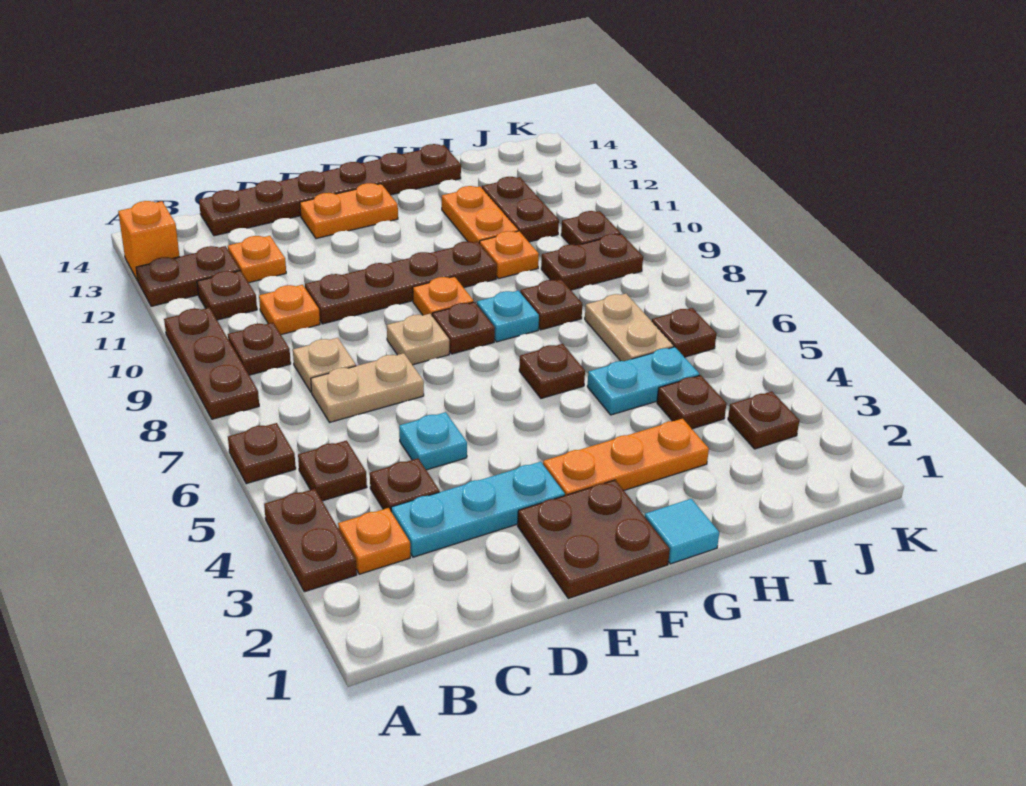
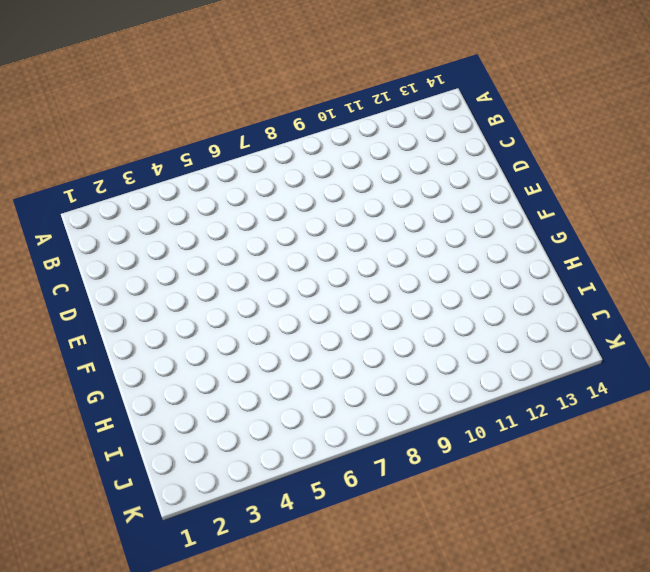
none -> brown plate A3:A4 level 1
none -> brown plate A6 level 1
none -> brown plate A8:A10 level 1
none -> brown plate A12:B12 level 1

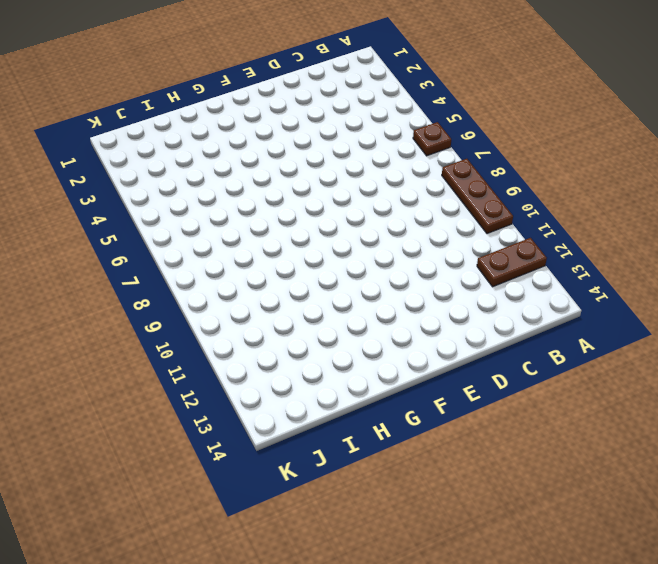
none -> brown plate A3:A4 level 1
none -> orange brick A13 level 1
none -> orange plate B3 level 1
none -> brown plate B5 level 1

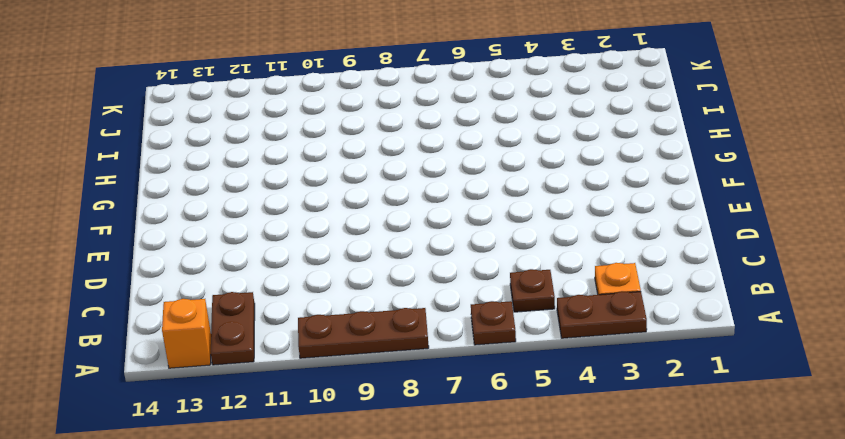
none -> brown plate B9 level 1
none -> brown plate B11 level 1
none -> cyan plate C3:E3 level 1
none -> brown plate C4 level 1

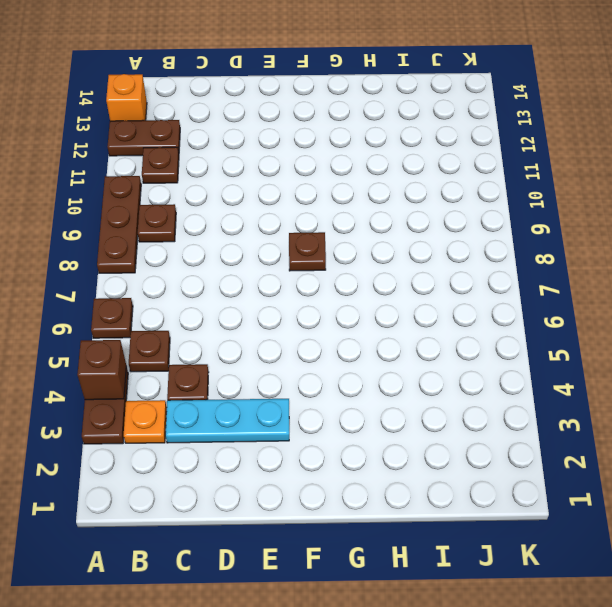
brown brick A4 level 2 -> none
none -> tan plate C7:D7 level 1
none -> tan plate C8 level 1
none -> orange plate C10 level 1
none -> orange plate C12 level 1

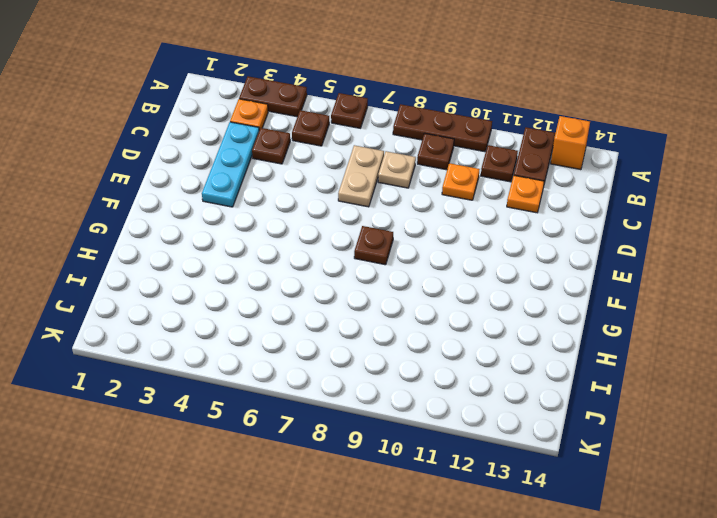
none -> brown plate C14:H14 level 1
none -> cyan plate D5 level 1
none -> brown plate D10:G10 level 1
none -> brown plate E1:F2 level 1

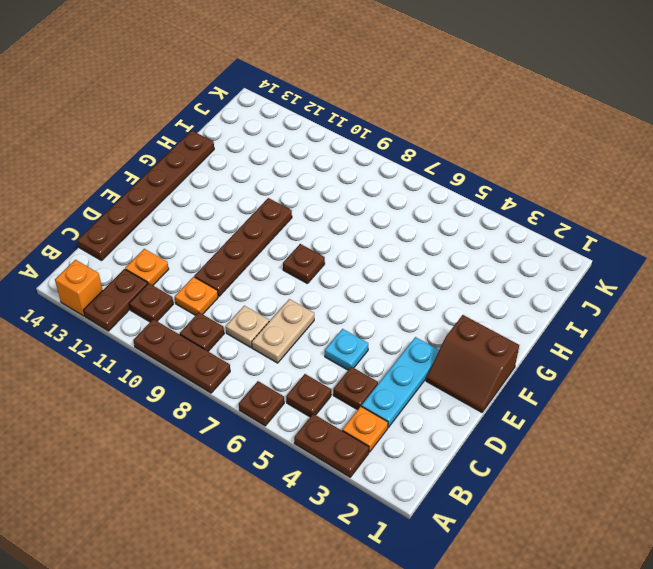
brown slope E1:F2 level 1 top F -> brown plate E1:F2 level 1
none -> tan plate E8 level 1
none -> orange plate E13:F13 level 1
none -> orange plate F3:H3 level 1
none -> orange plate F9 level 1

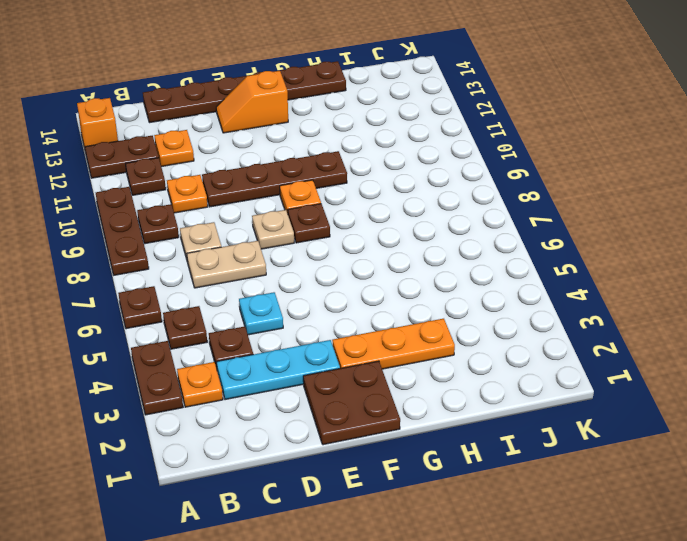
orange slope E13:F13 level 1 top F -> orange plate E13:F13 level 1
none -> cyan tile G1 level 1
none -> brown plate G6 level 1
none -> cyan plate G8 level 1
none -> cyan plate H5:I5 level 1

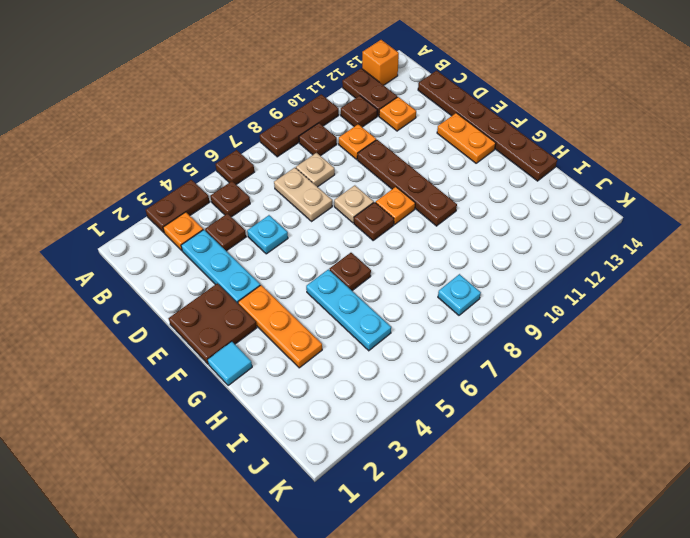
cyan plate G5:I5 level 1 -> cyan plate H5:I5 level 1
cyan plate J8 level 1 -> cyan plate G8 level 1
none -> brown plate H8 level 1
none -> orange plate H10 level 1
none -> orange plate H11:H12 level 1
none -> brown plate I4 level 1

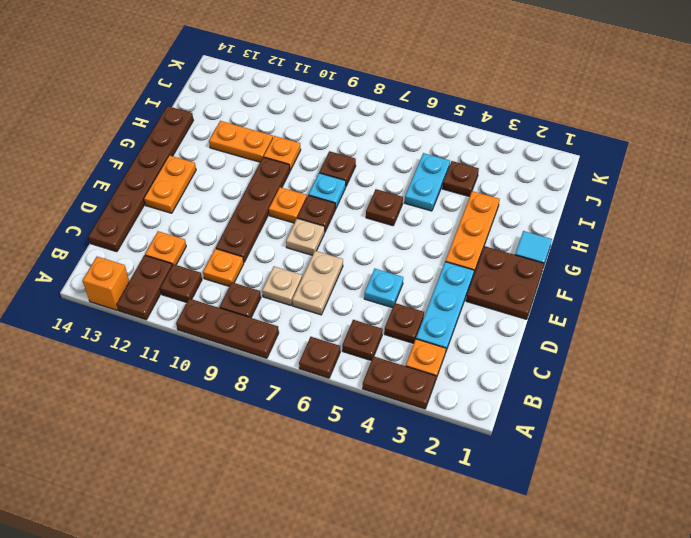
none -> tan plate I6:I7 level 1
none -> brown plate I9:J9 level 1
none -> brown plate I11:I12 level 1
none -> brown plate J3 level 1

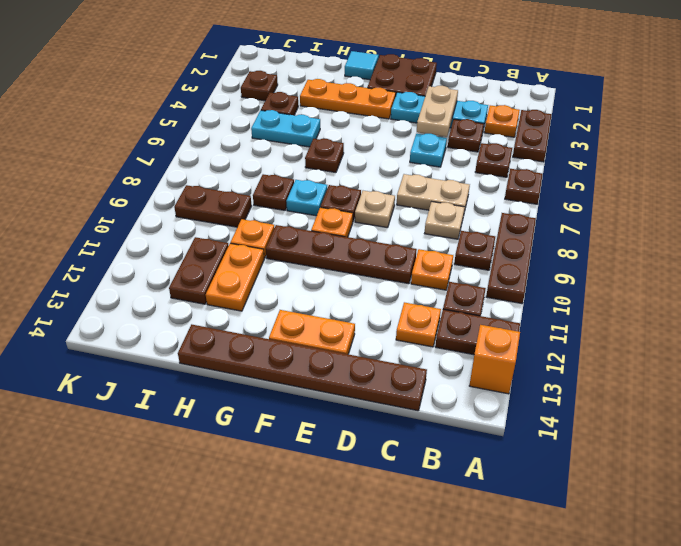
tan plate D3:D4 level 2 -> tan plate I6:I7 level 1
none -> brown plate J6 level 1
none -> brown plate J10 level 1

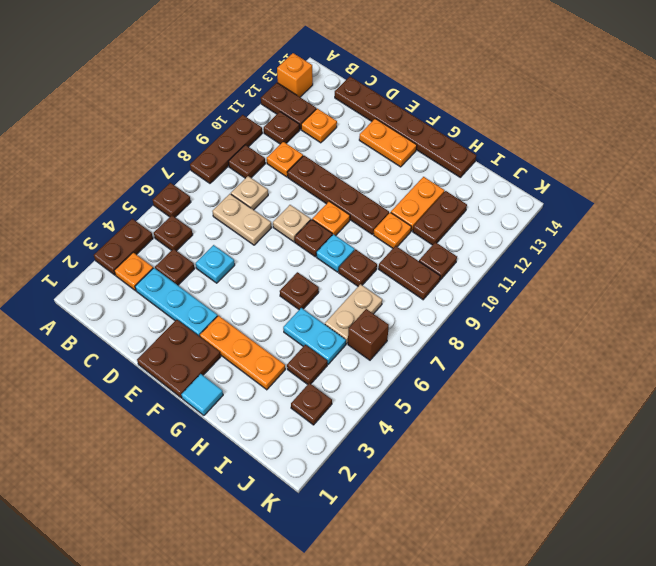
brown brick J6 level 1 -> brown plate J6 level 1

